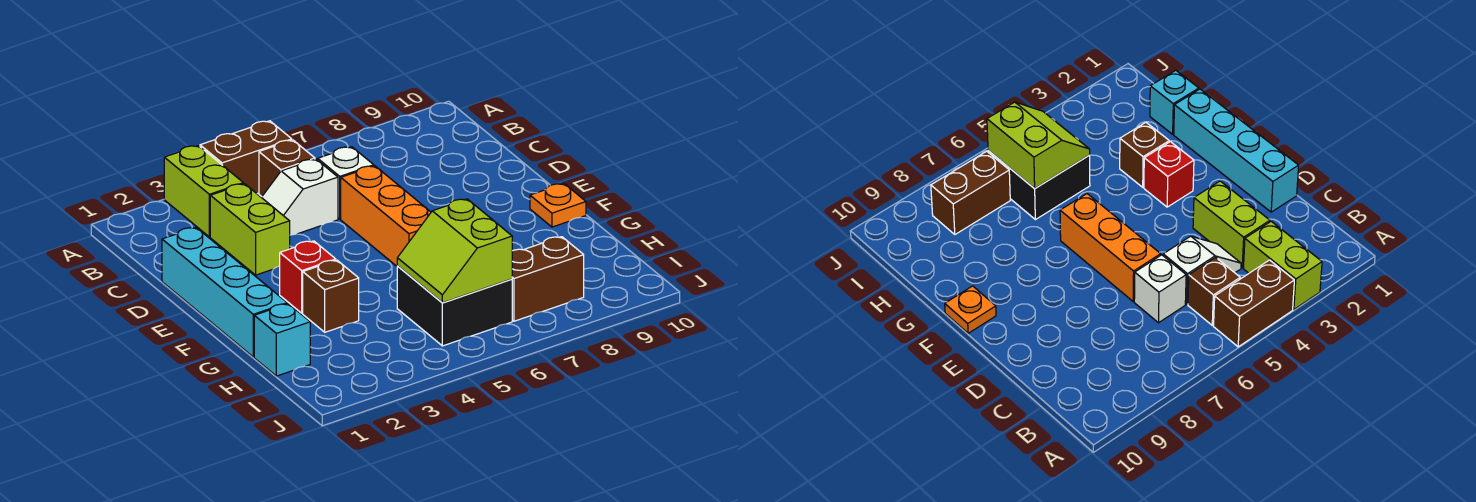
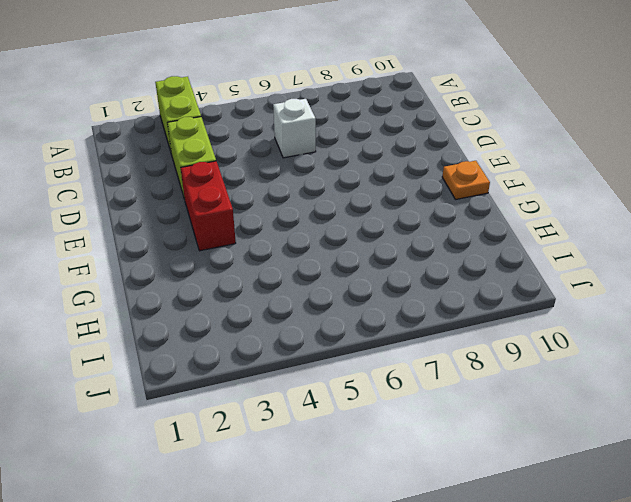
red brick E3:F3 level 1 -> red brick F3 level 1
none -> brown brick A4:A5 level 1
none -> brown brick B5 level 1
none -> white slope C4:C5 level 1 top 5

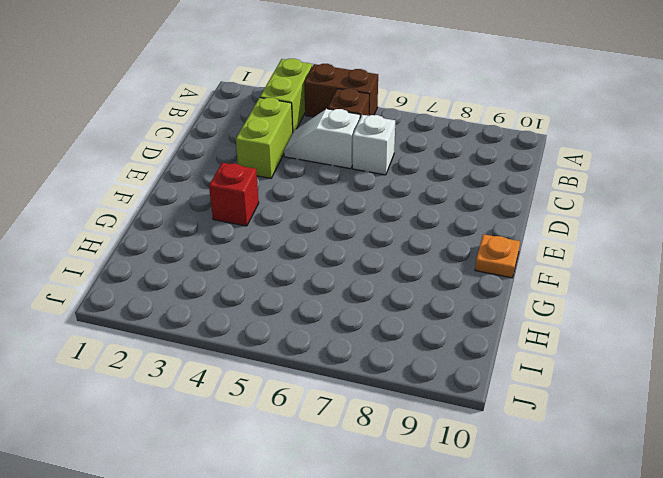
none -> cyan brick D1:G1 level 1
none -> orange brick D6:F6 level 1
none -> brown brick G3 level 1

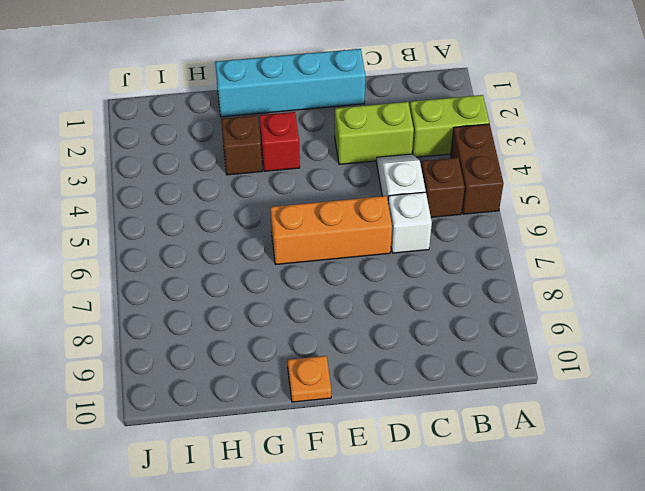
none -> cyan brick H1 level 1
none -> black brick H5:I6 level 1
none -> brown brick I7:I8 level 1

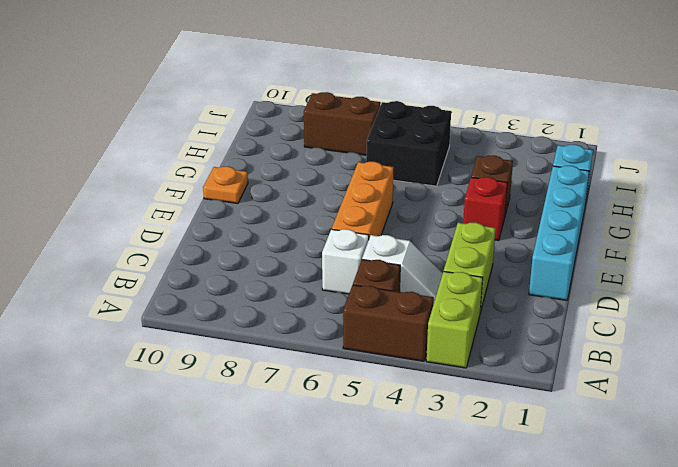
none -> lime slope H5:I6 level 2 top 6

